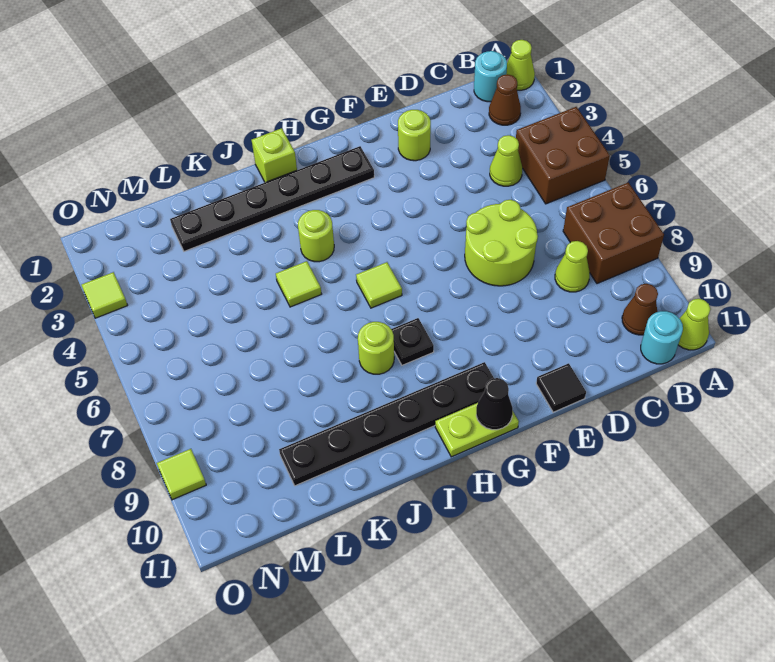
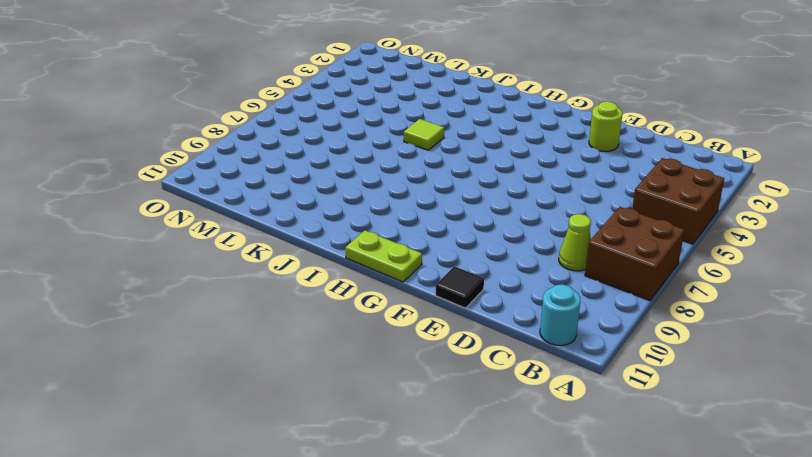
none -> lime cone A1 level 1
none -> lime cone A11 level 1
none -> cyan round brick B1 level 1

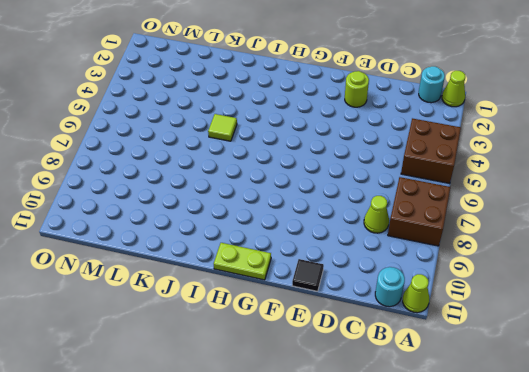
none -> brown cone B2 level 1
none -> brown cone B10 level 1
none -> lime cone C4 level 1

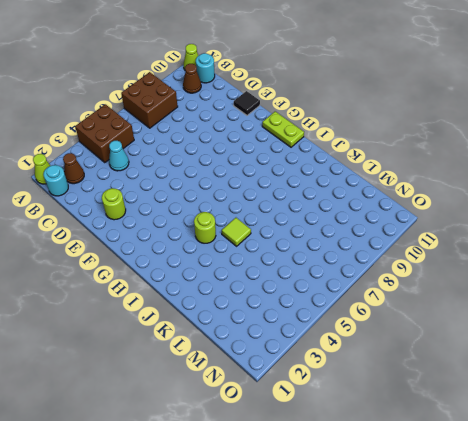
cyan cone C4 level 1 -> lime cone C4 level 1
none -> lime cone C8 level 1
none -> lime round brick D6:E7 level 1
none -> black plate G2:L2 level 1

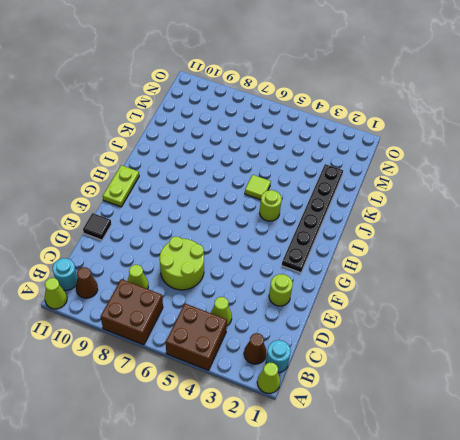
none -> black plate G10:L10 level 1
none -> lime tile H6 level 1
none -> black plate H8 level 1

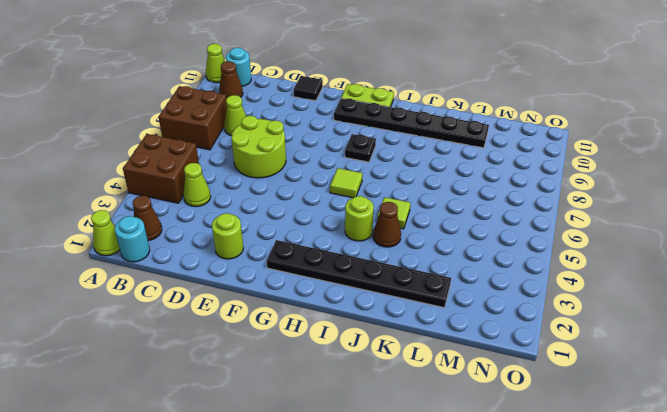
brown cone J4 level 1 -> none
none -> lime brick I1 level 1
none -> lime round brick I8 level 1
none -> lime tile O3 level 1

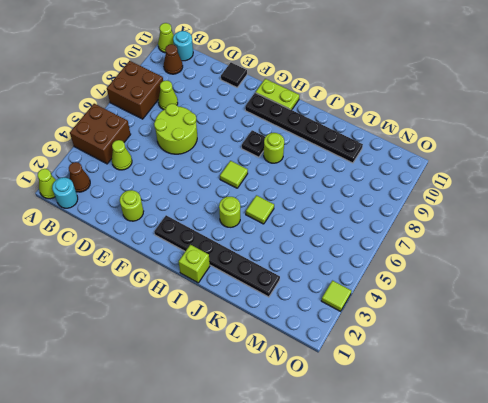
none -> lime tile O9 level 1
none -> black cone G11 level 2

